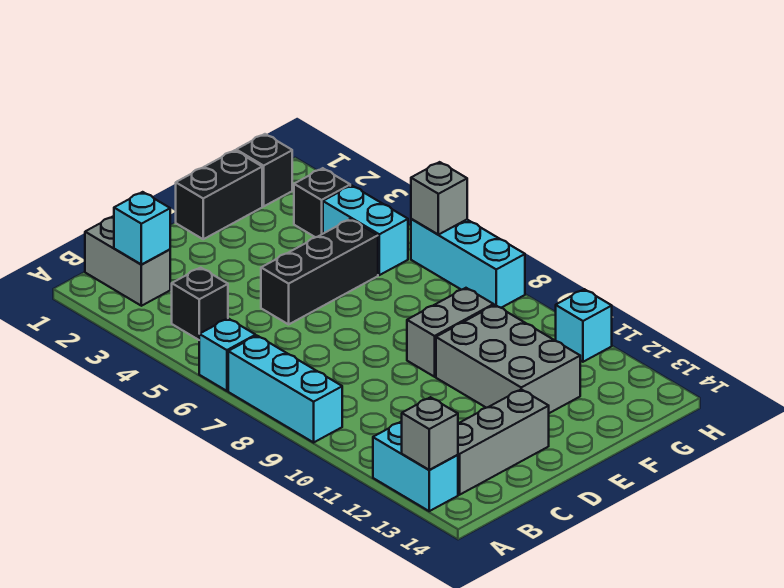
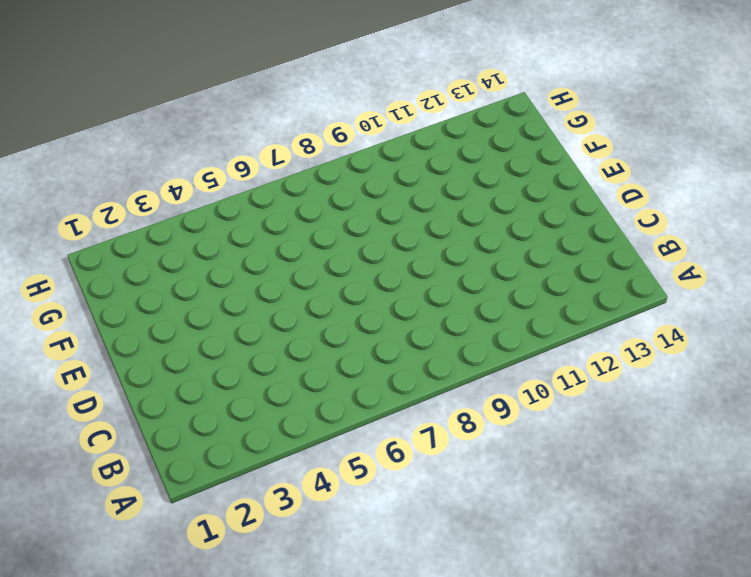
none -> cyan brick A6 level 1
none -> cyan brick A7:A9 level 1
none -> cyan brick A12:A13 level 1

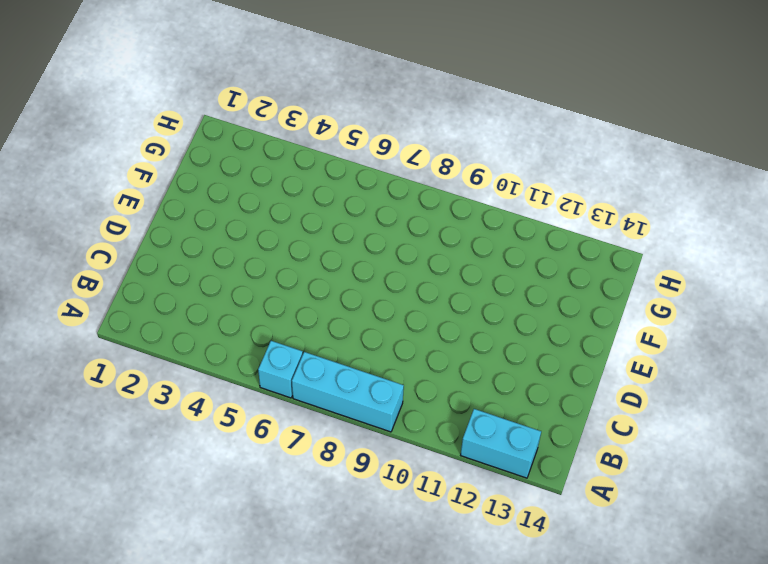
none -> grey brick B1:B2 level 1
none -> black brick B4 level 1
none -> grey brick B13:D13 level 1

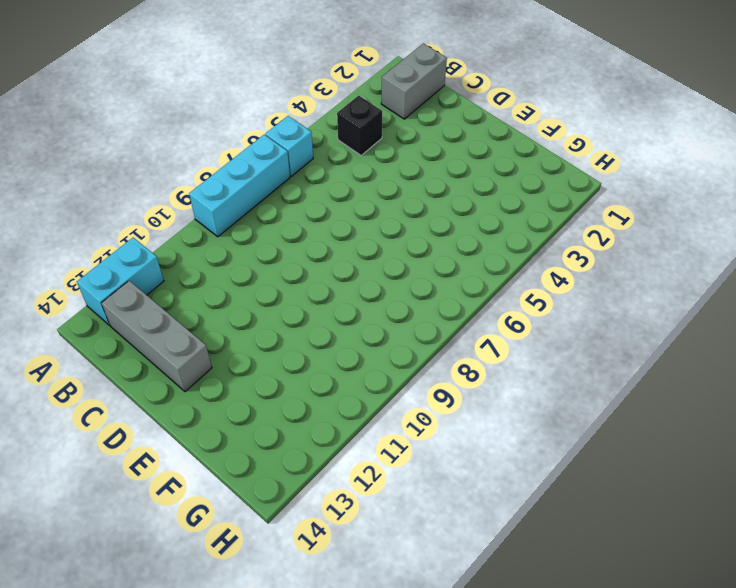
none -> black brick D5:F5 level 1
none -> black brick E1:F1 level 1
none -> grey brick E9:F9 level 1

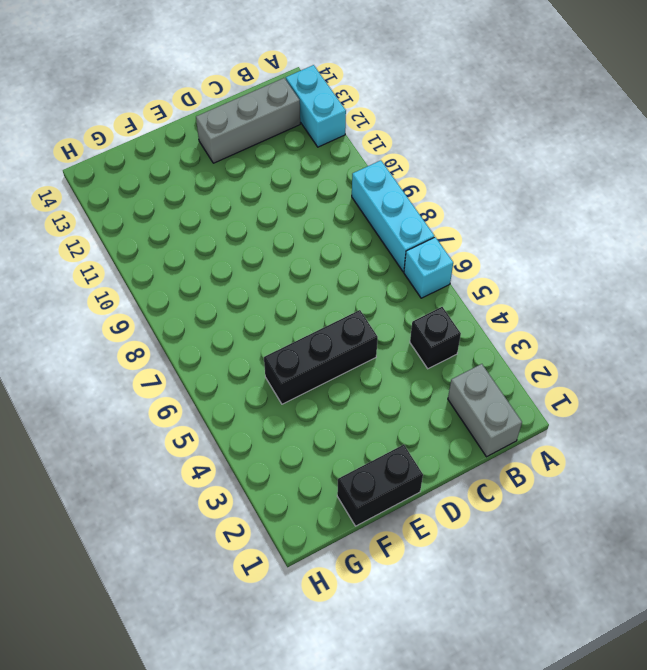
none -> grey brick E9:F9 level 1
none -> grey brick E10:F12 level 1
none -> black brick G1 level 1

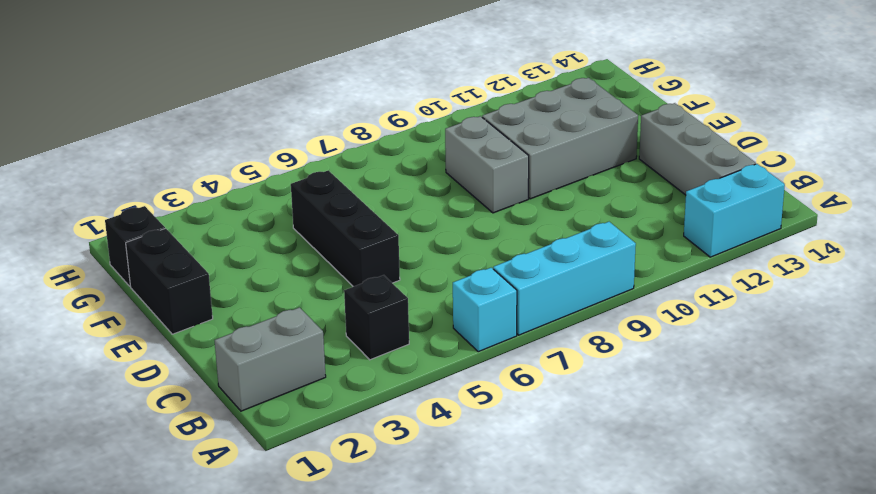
none -> black brick G3 level 1
none -> cyan brick G4:G5 level 1
none -> cyan brick H6:H8 level 1

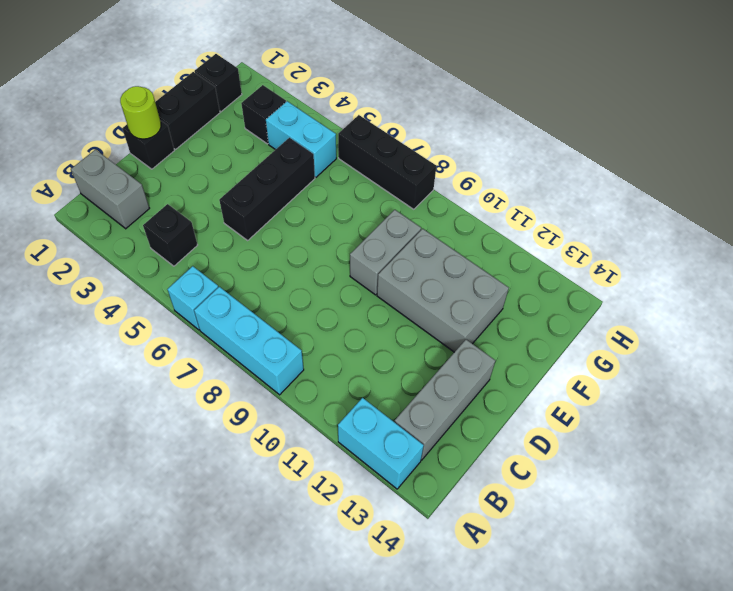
black brick D1 level 1 -> none
lime round brick D1 level 2 -> none
black brick H6:H8 level 1 -> cyan brick H6:H8 level 1
none -> cyan brick H11 level 1
none -> grey brick A13 level 2
none -> cyan brick B2 level 2

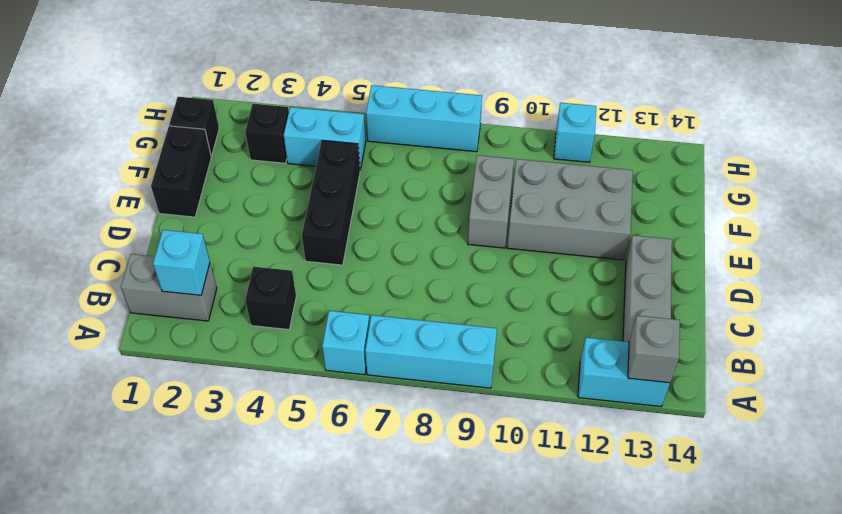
none -> grey brick H6 level 2

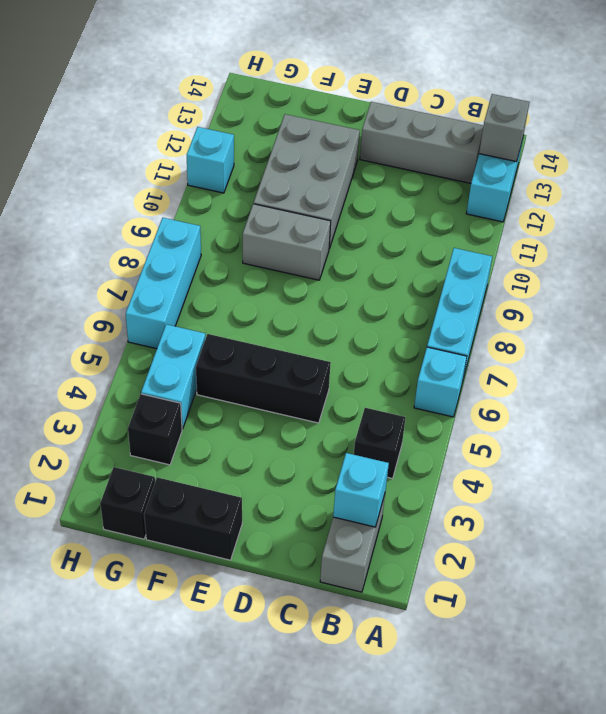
none -> grey brick H6 level 2

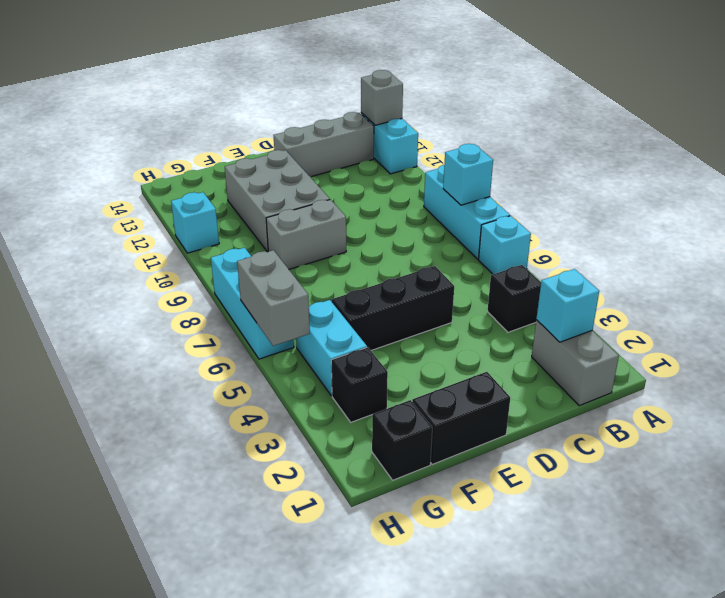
cyan brick A8 level 2 -> none
grey brick H5:H6 level 2 -> grey brick H6 level 2

